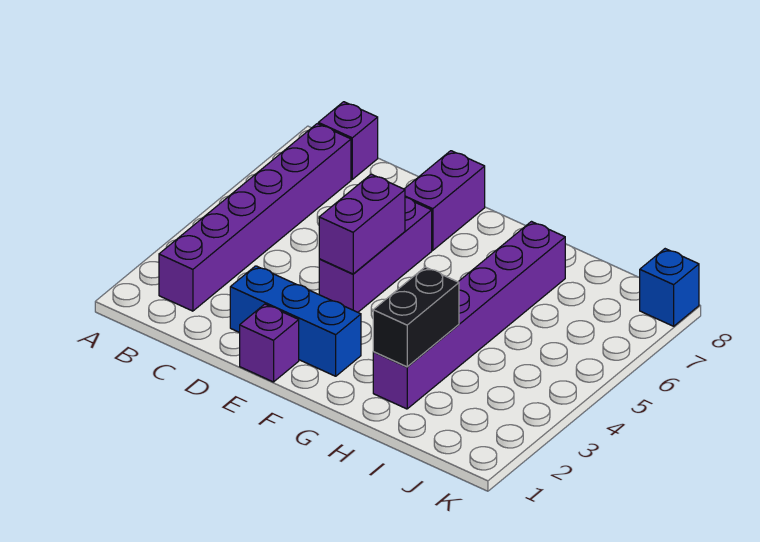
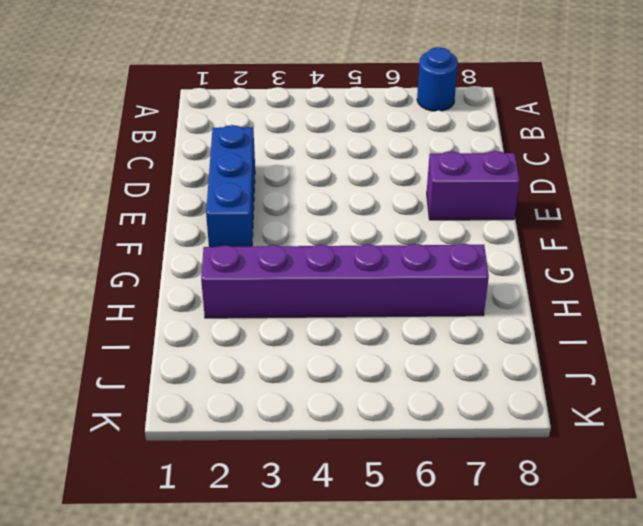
blue round brick A7 level 1 -> none
none -> purple brick B2:B7 level 1
none -> purple brick B8 level 1

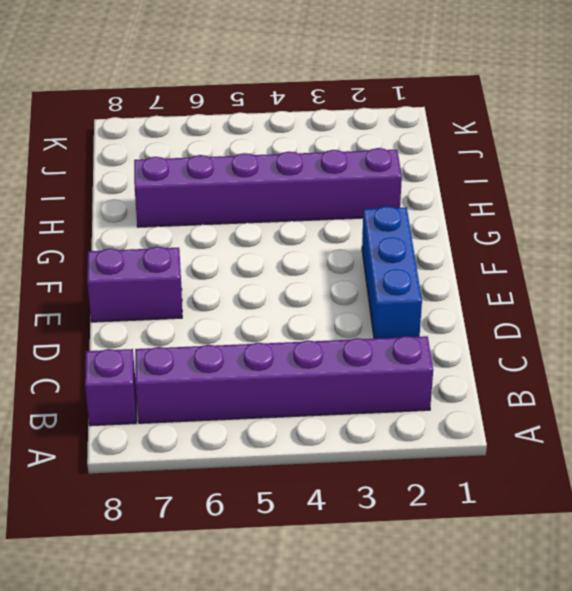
none -> purple brick E1 level 1
none -> purple brick E4:E6 level 1

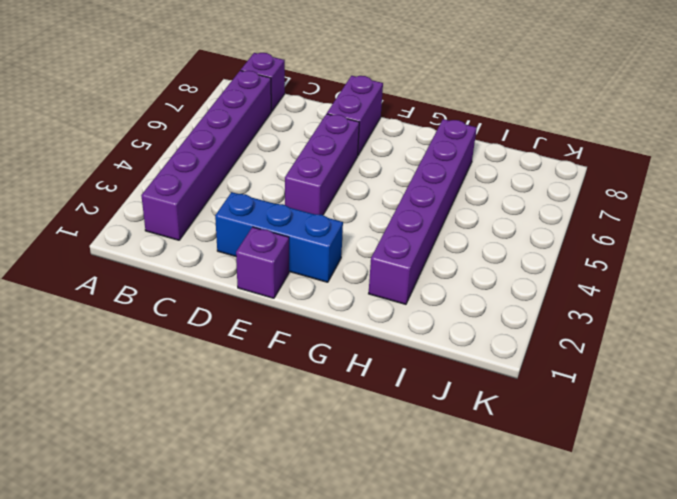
none -> blue brick K8 level 1
none -> purple brick E4:E5 level 2

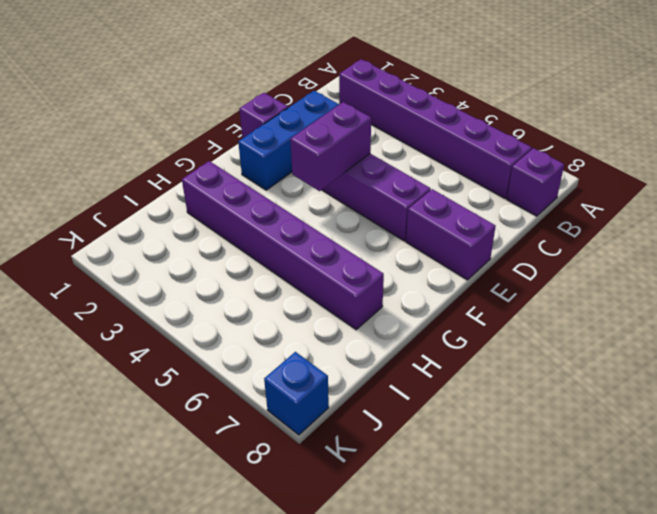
purple brick E4:F4 level 2 -> purple brick E4:E5 level 2
none -> black brick H2:H3 level 2

